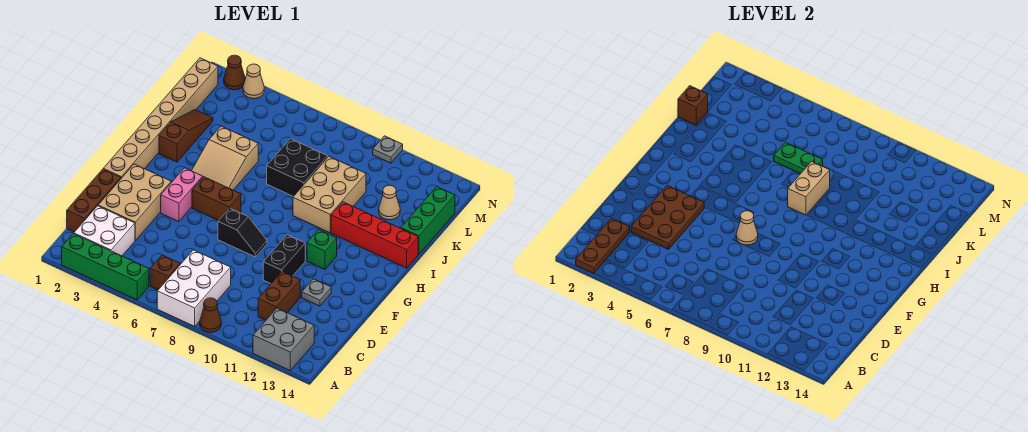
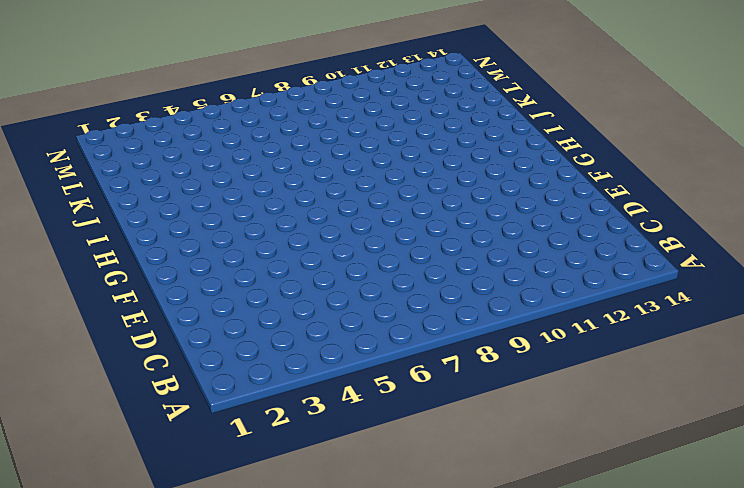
none -> green brick A2:A5 level 1
none -> white brick A7:C8 level 1
none -> brown cone A9 level 1
none -> grey brick A12:B13 level 1

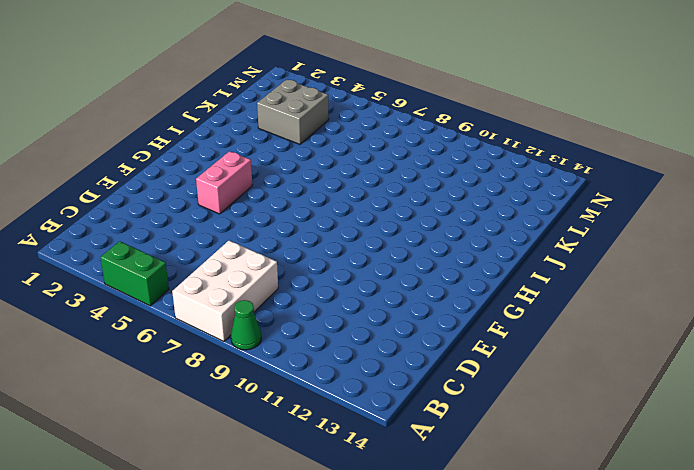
green brick A4:A5 level 1 -> green brick A2:A5 level 1
green cone A9 level 1 -> brown cone A9 level 1
grey brick K3:L4 level 1 -> grey brick A12:B13 level 1
none -> white brick B2:C3 level 1
none -> brown brick B6 level 1
none -> brown brick C1:E1 level 1
none -> brown brick C11:D11 level 1

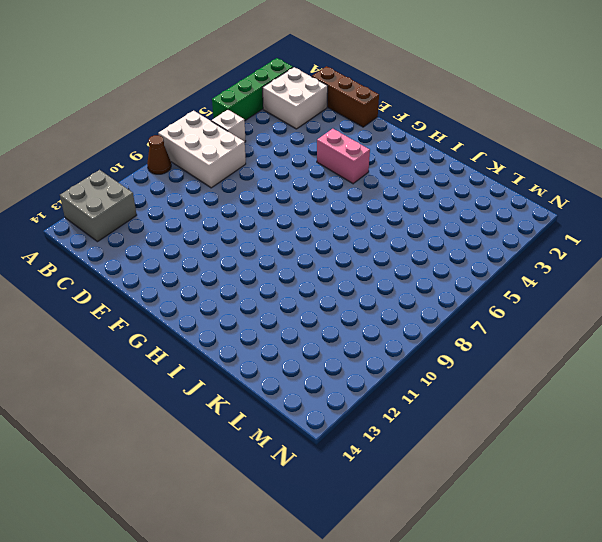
white brick B6 level 1 -> brown brick B6 level 1
none -> brown brick C11:D11 level 1
none -> tan brick D2:F3 level 1
none -> black brick E10:F10 level 1
none -> grey plate E12 level 1

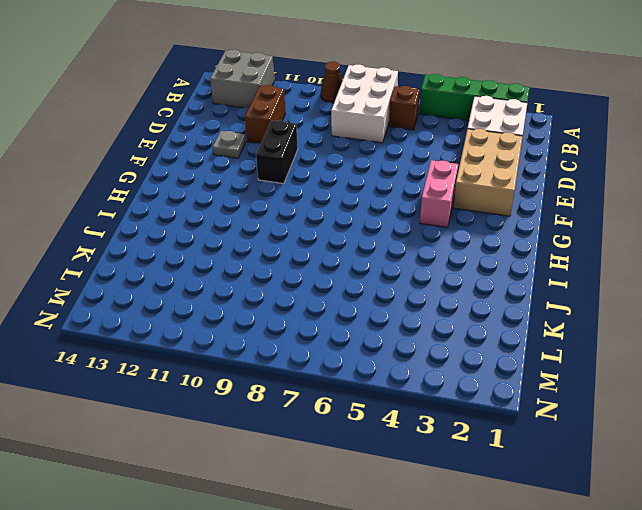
none -> brown brick C1:E1 level 1
none -> tan brick F1:M1 level 1
none -> black slope F7:F8 level 1 top 7
none -> brown brick G5:G6 level 1

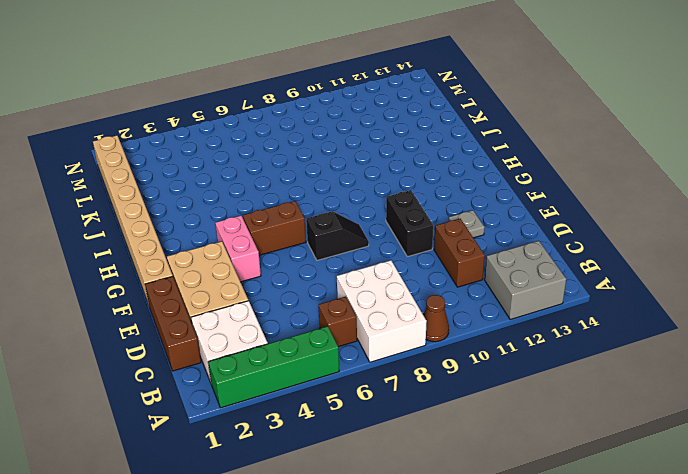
none -> green brick G11 level 1
none -> tan slope H4:J5 level 1 top J
none -> brown slope I2:K2 level 1 top I
none -> tan brick I9:K10 level 1

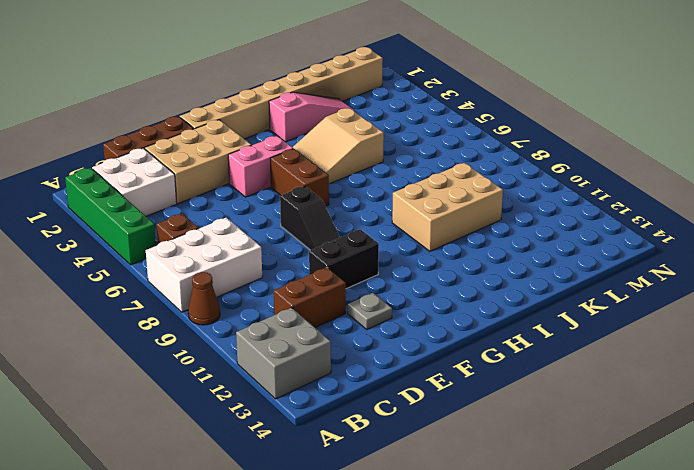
pink slope I2:K2 level 1 top I -> brown slope I2:K2 level 1 top I
none -> green brick G11 level 1
none -> red brick I11:I14 level 1
none -> black brick J7:K8 level 1
none -> green brick J14:L14 level 1

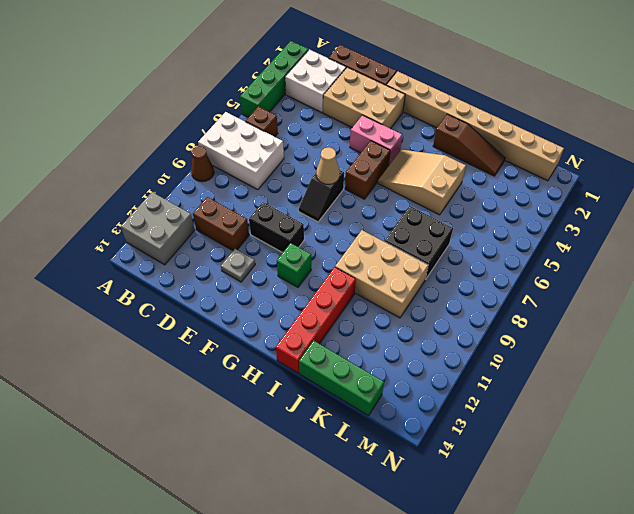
none -> tan cone K12 level 1
none -> brown cone N2 level 1
none -> tan cone N3 level 1
none -> grey plate N10 level 1

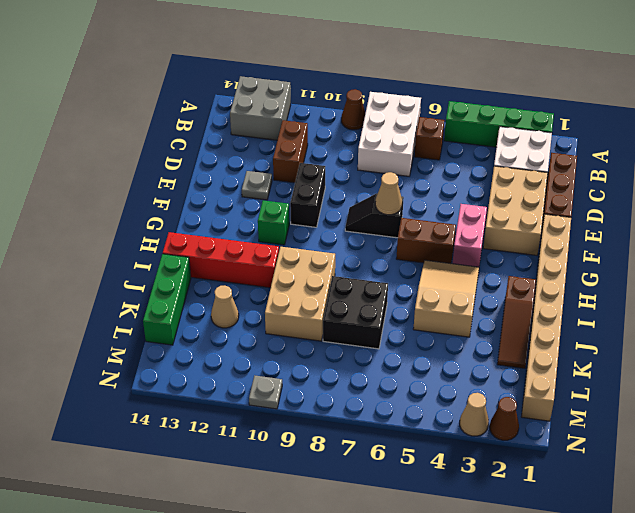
none -> brown plate A2:C2 level 2
none -> brown plate D3:F4 level 2
none -> tan brick I8:J8 level 2
none -> brown brick K1 level 2

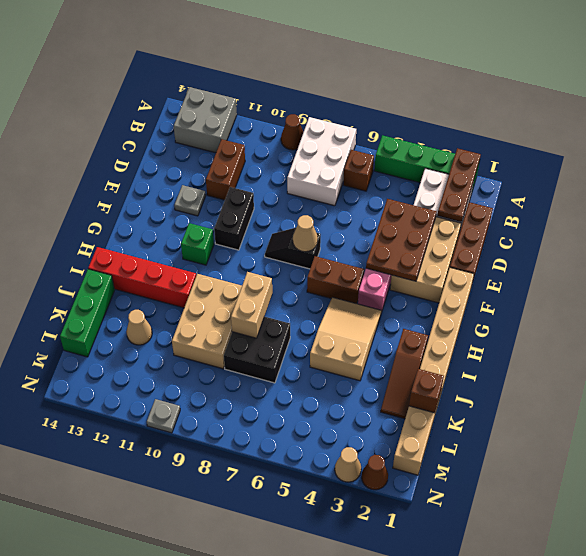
none -> green plate K6:K7 level 2

